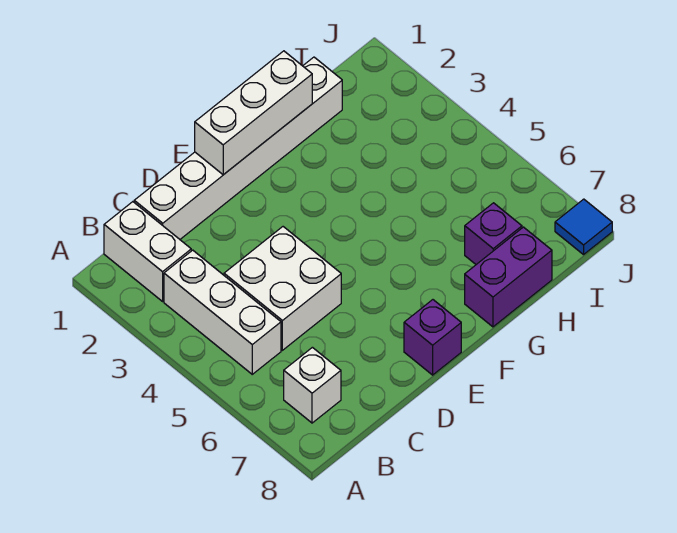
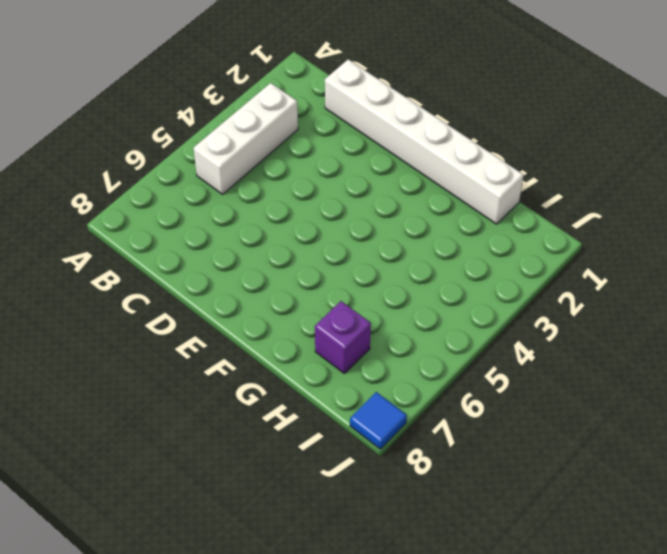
none -> white brick B1:B2 level 1
none -> white brick B7 level 1

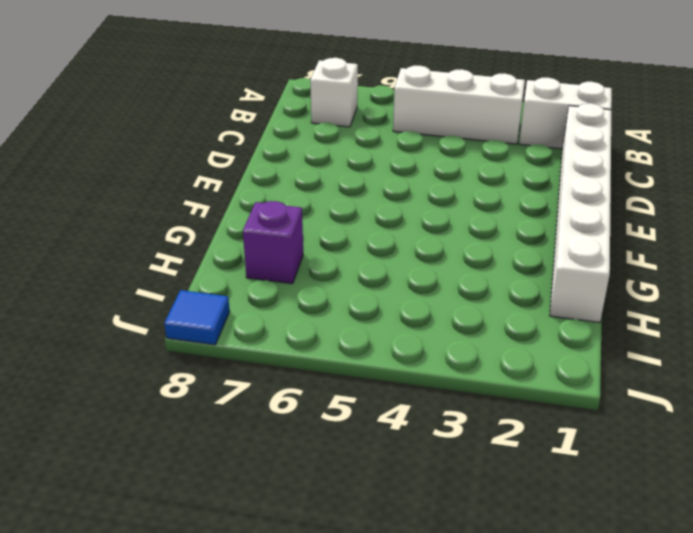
none -> white brick C4:D5 level 1
none -> purple brick E8 level 1

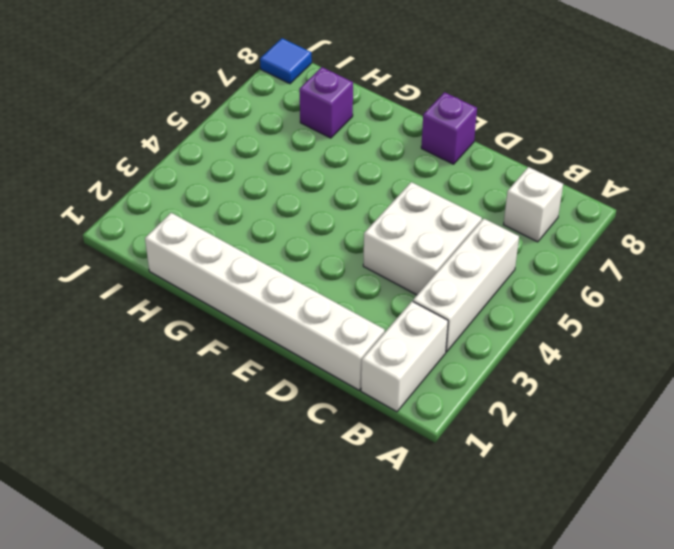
none -> purple brick G8:H8 level 1
none -> white brick E1:G1 level 2

